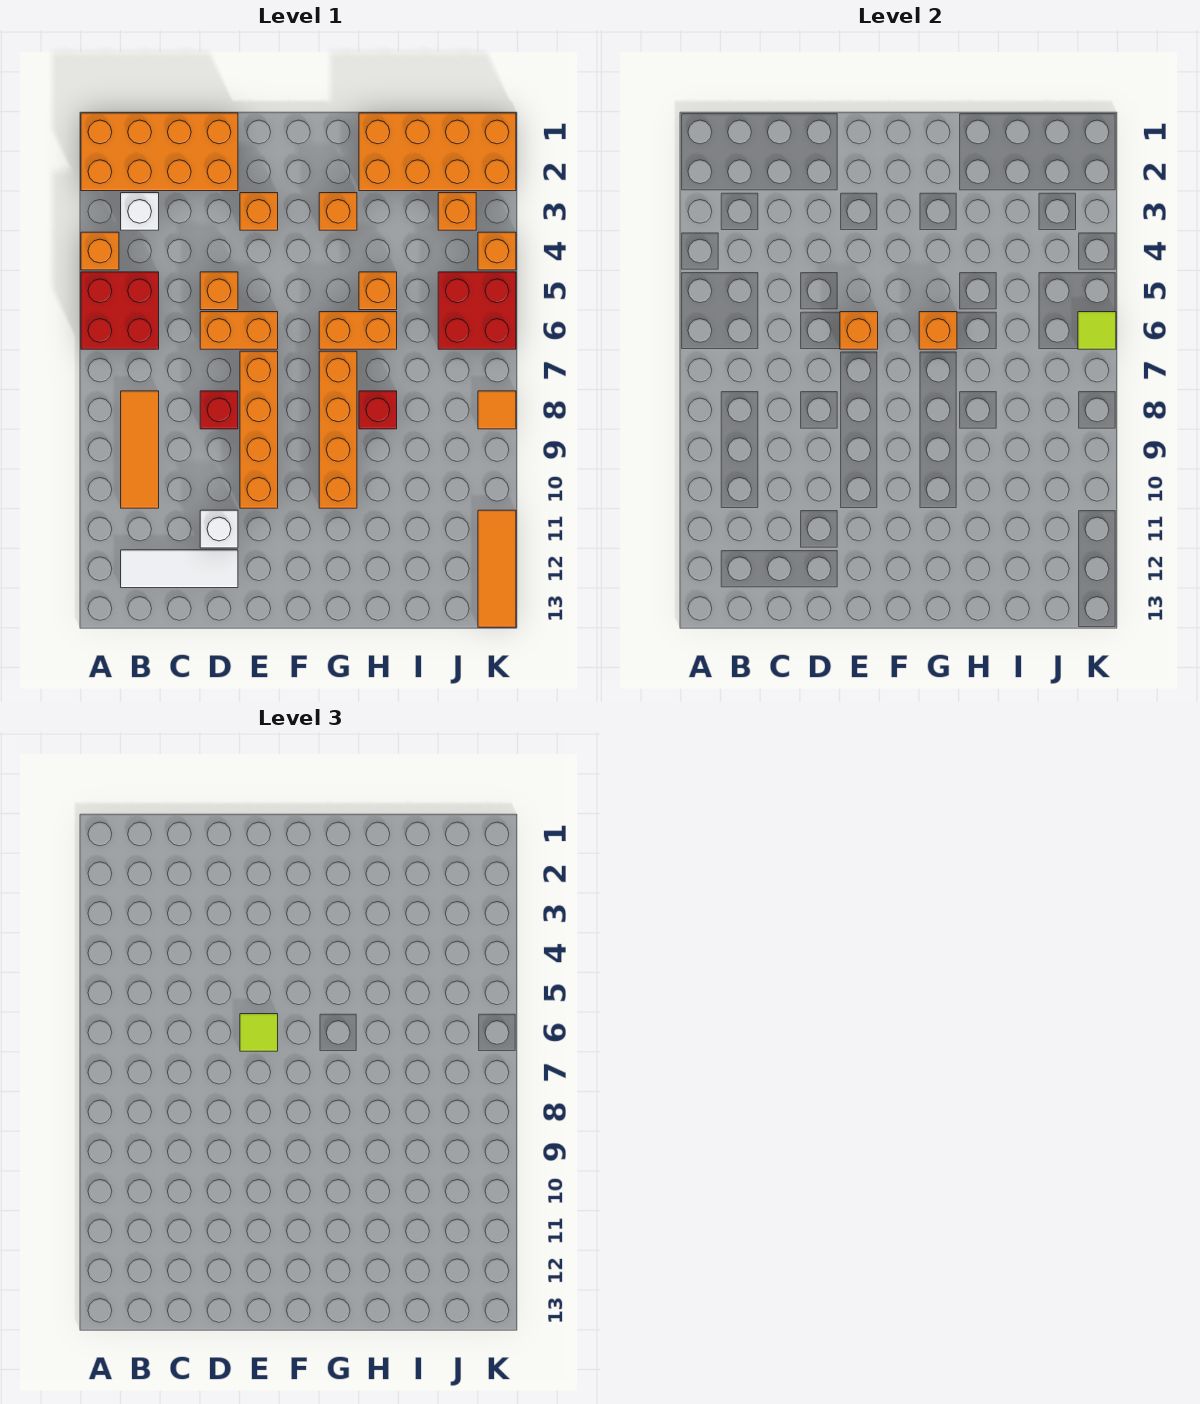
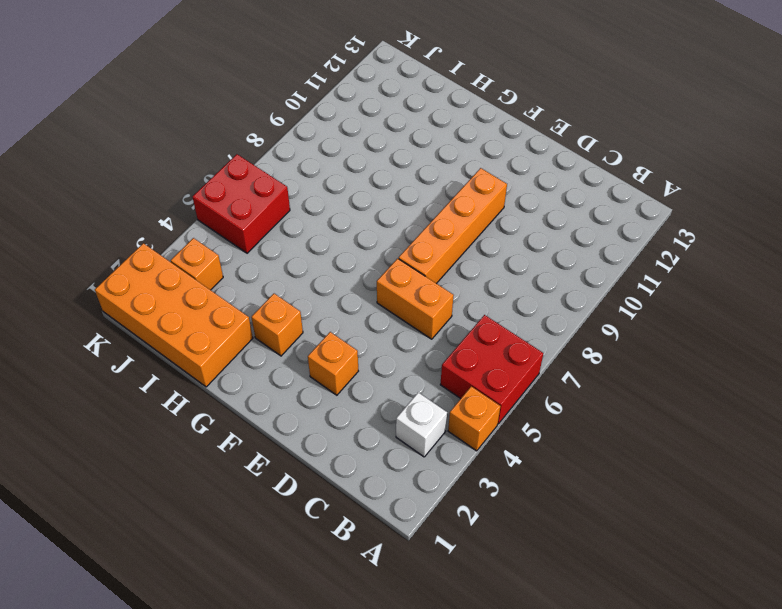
none -> orange brick A1:D2 level 1
none -> orange tile B8:B10 level 1
none -> white tile B12:D12 level 1

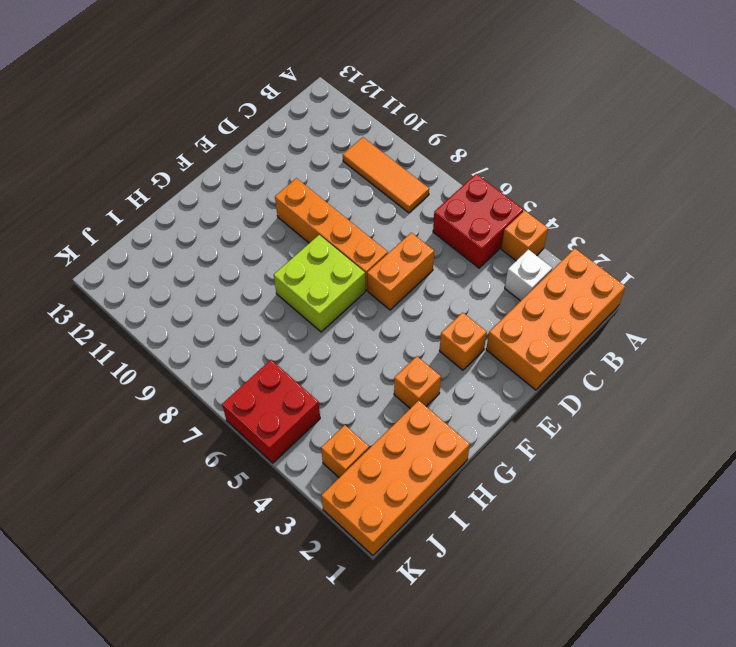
lime brick F7:G8 level 1 -> orange brick G7:G10 level 1
none -> white tile B12:D12 level 1
none -> orange brick D5 level 1
none -> red brick D8 level 1

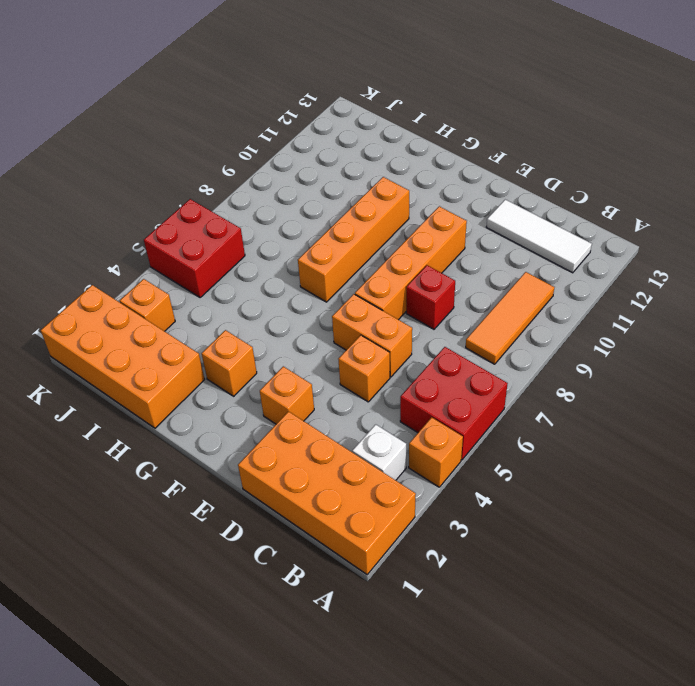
none -> white brick D11 level 1
none -> orange brick G6:H6 level 1
none -> orange brick H5 level 1

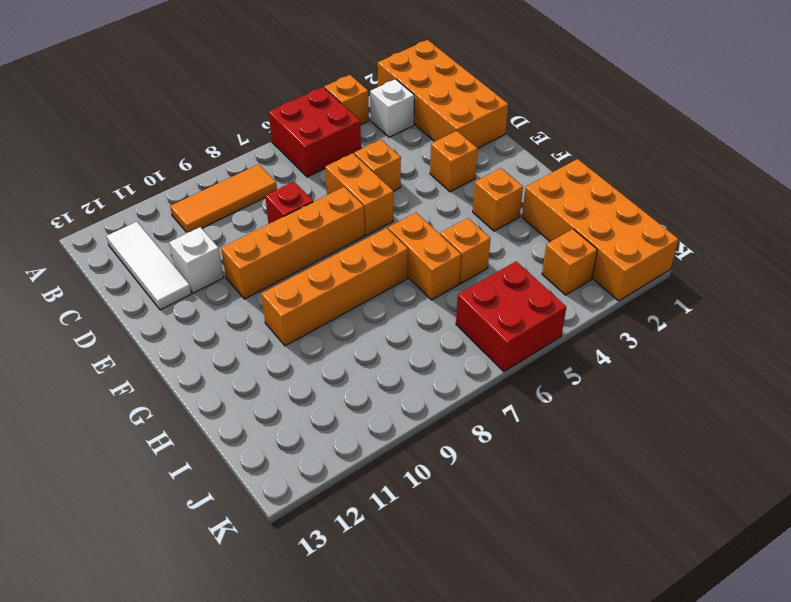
none -> red brick H8 level 1
none -> orange brick K4 level 1
none -> orange tile K8 level 1

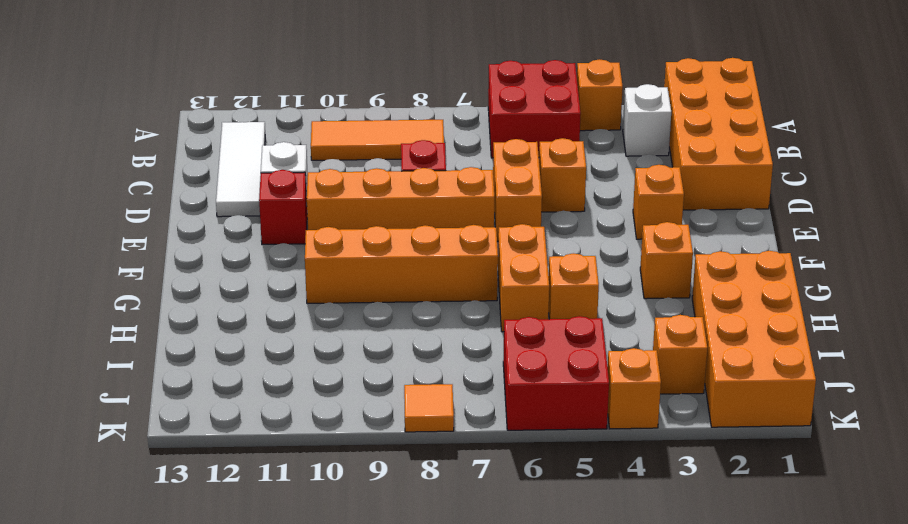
red brick E11 level 1 -> red brick H8 level 1
none -> orange tile K11:K13 level 1
none -> orange brick E6 level 2
none -> orange brick G6 level 2

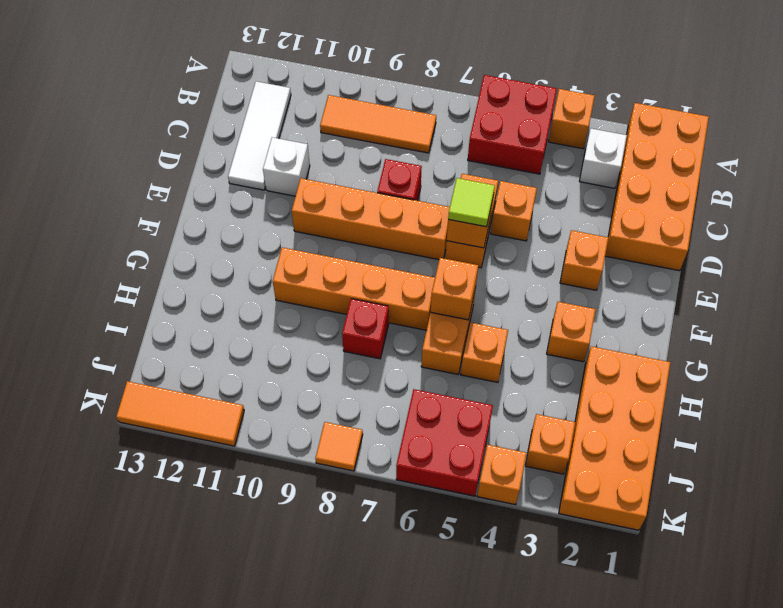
none -> lime tile K6 level 2

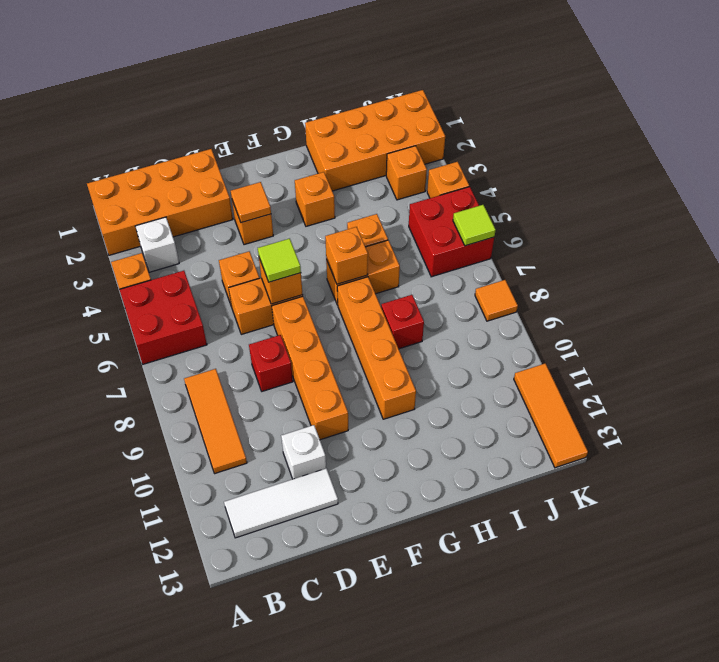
orange tile E3 level 2 -> none

